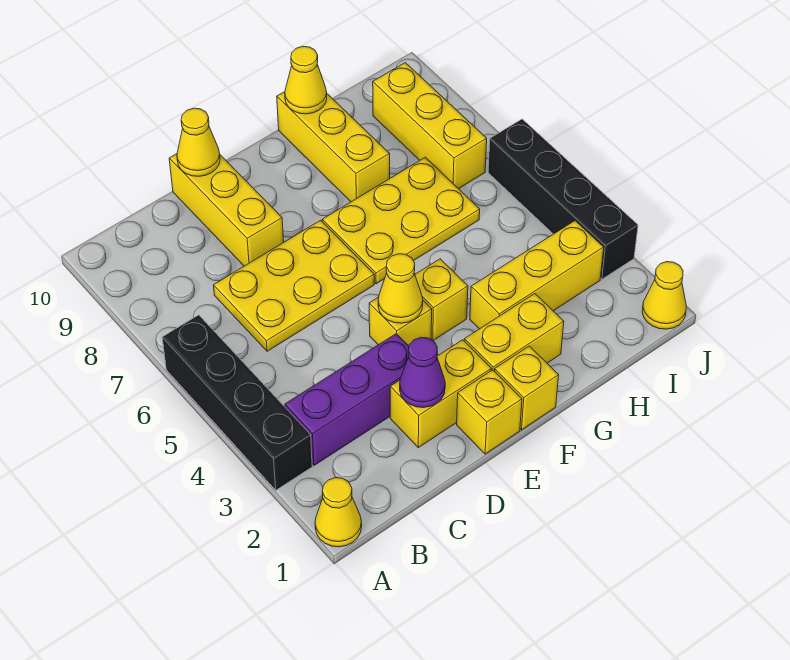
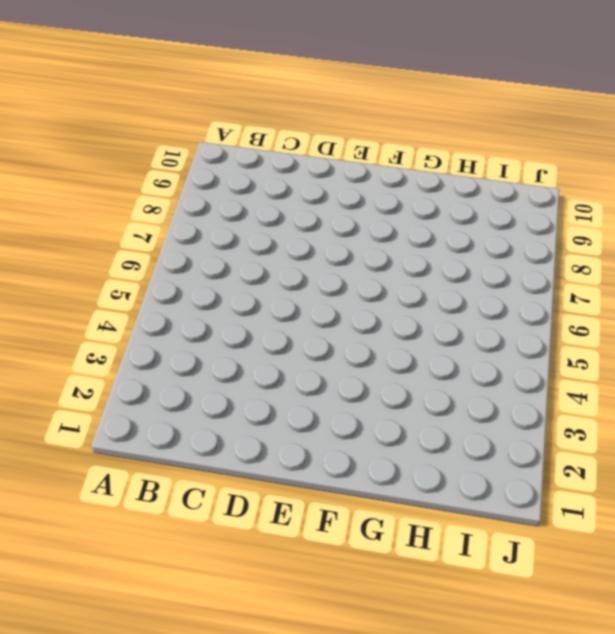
none -> yellow cone A1 level 1
none -> black brick A3:A6 level 1
none -> purple brick B3:D3 level 1

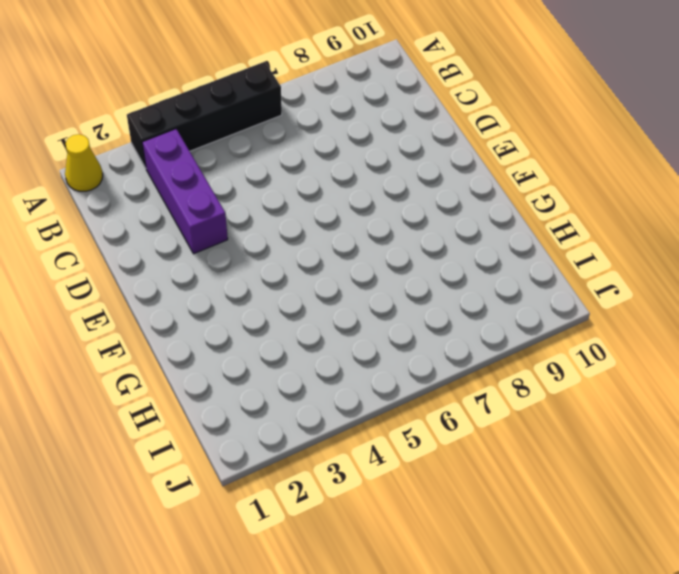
none -> yellow plate C6:E7 level 1
none -> yellow brick D2:E2 level 1
none -> yellow brick D8:D10 level 1

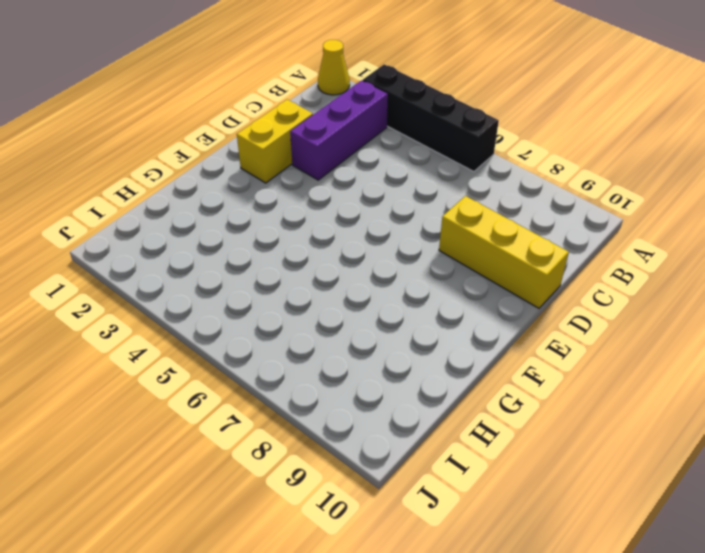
none -> yellow plate C6:E7 level 1
none -> yellow brick E1 level 1
none -> yellow brick E4 level 1

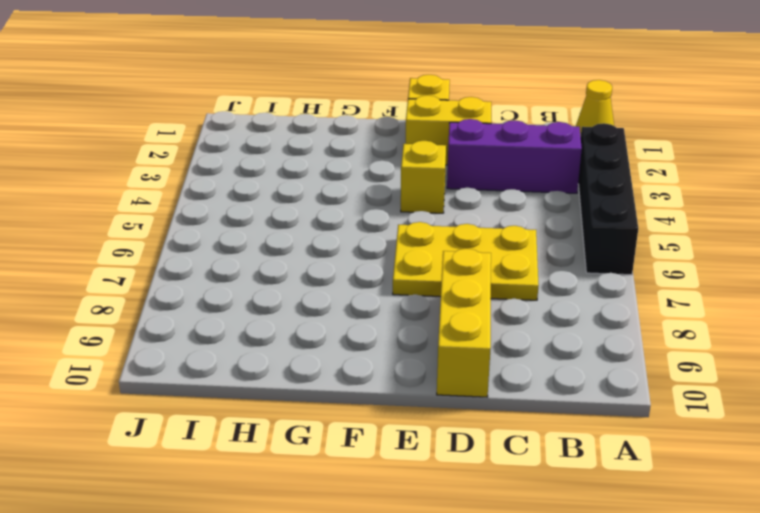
none -> yellow brick F1 level 1
none -> yellow brick F2:G2 level 1
none -> yellow brick F4 level 1

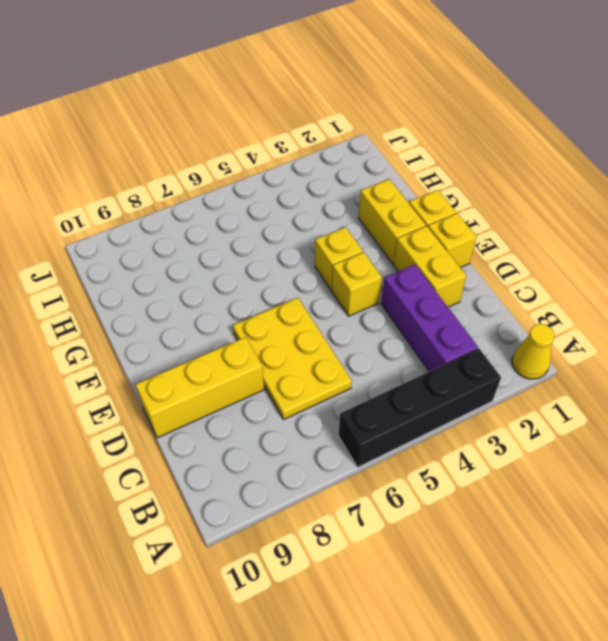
none -> yellow plate F6:H7 level 1
none -> yellow brick G3:I3 level 1
none -> yellow brick G8:G10 level 1

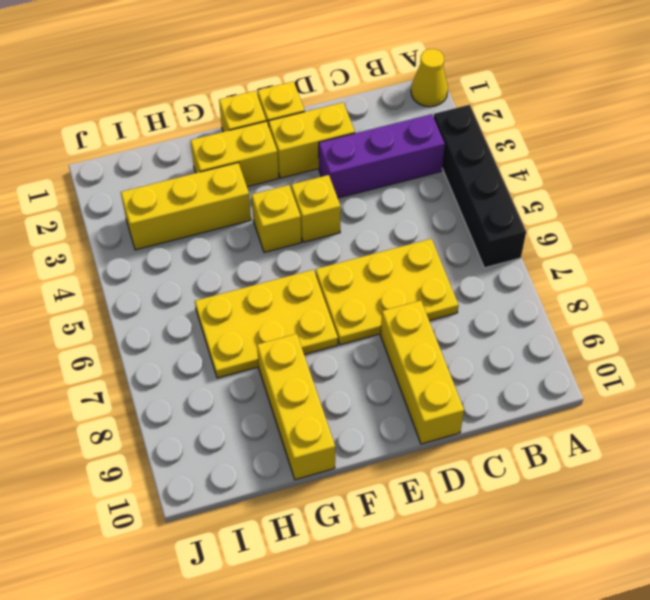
none -> yellow brick I7:I9 level 1
none -> yellow cone J1 level 1
none -> black brick J3:J6 level 1

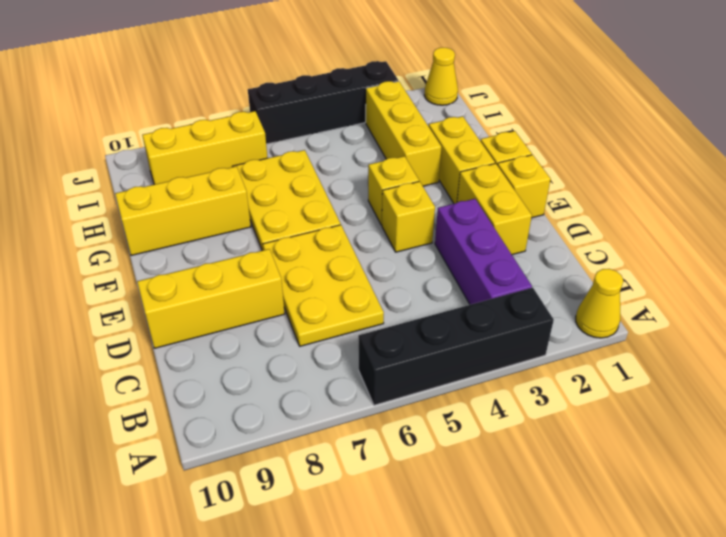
none -> purple cone D2 level 2
none -> yellow cone D10 level 2
none -> yellow cone E4 level 2

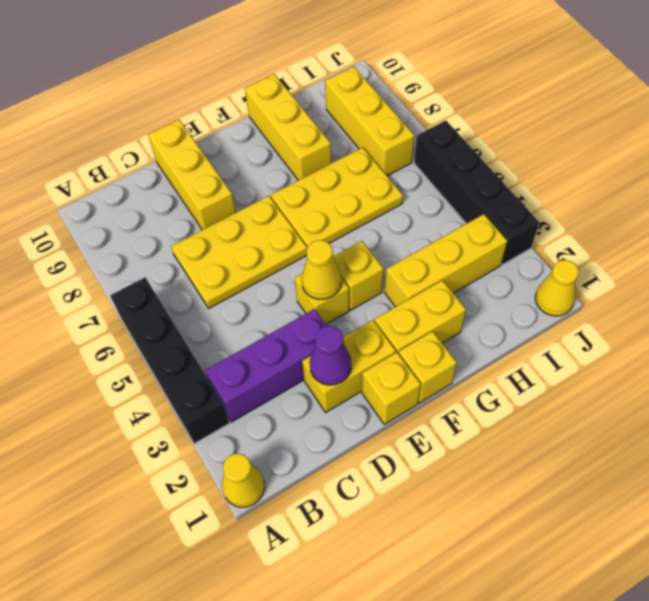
none -> yellow cone D10 level 2
none -> yellow cone G10 level 2

